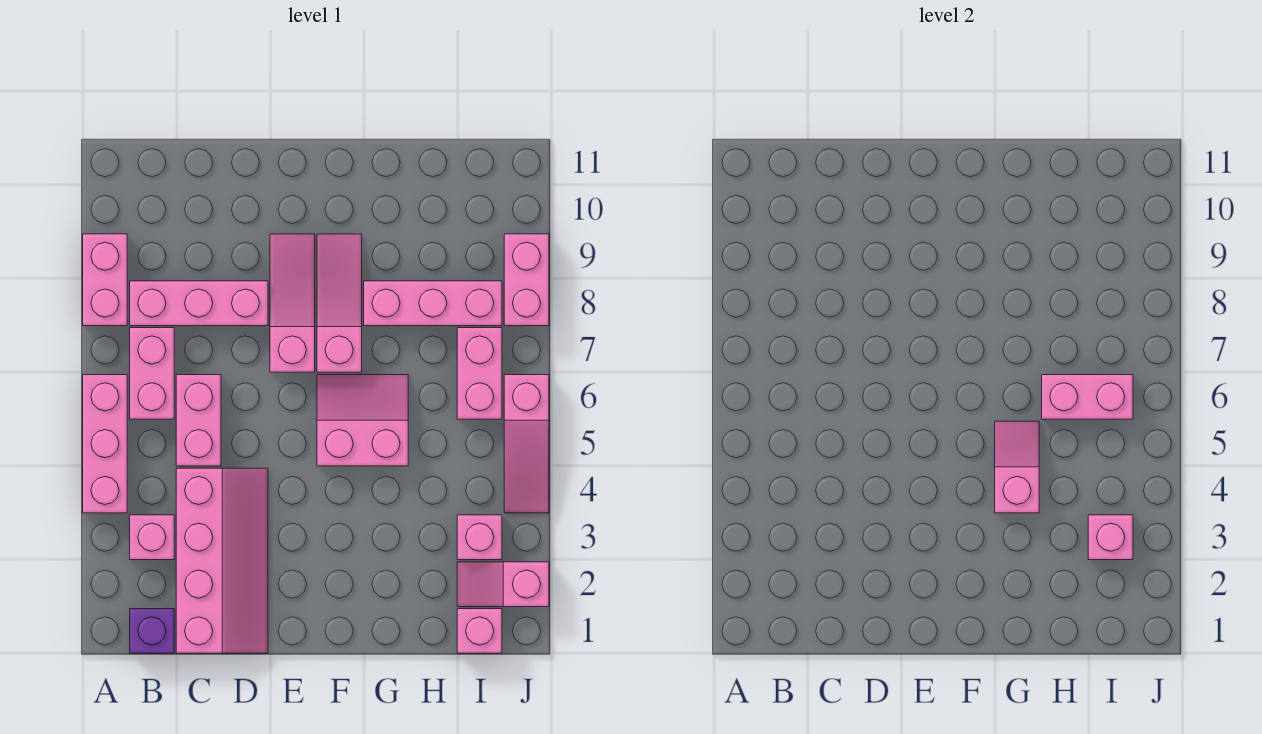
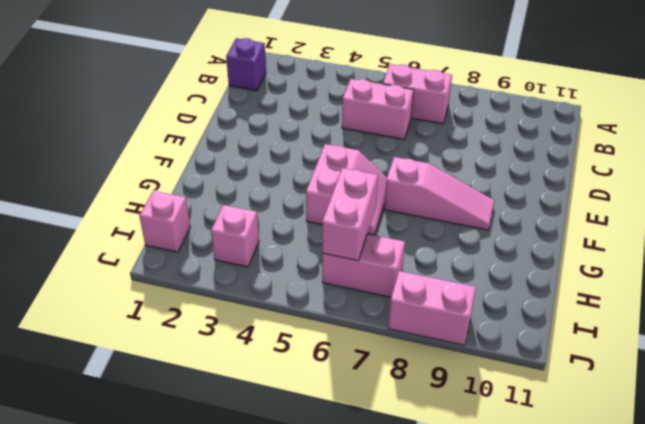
none -> pink brick A4:A6 level 1
none -> pink brick A8:A9 level 1
none -> pink brick B3 level 1

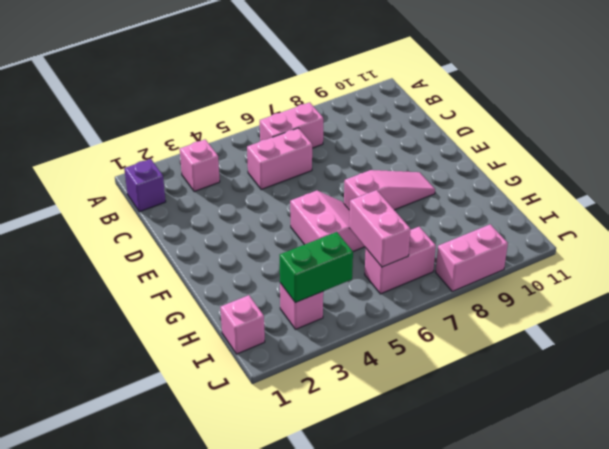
green brick I3:I4 level 2 -> pink brick I3 level 2
none -> pink brick A4:A6 level 1
none -> pink brick A8:A9 level 1
none -> pink brick B8:D8 level 1

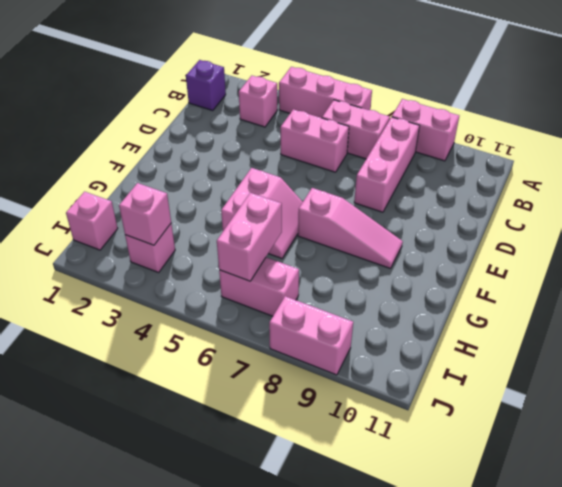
none -> pink slope C1:D4 level 1 top C
none -> pink slope E7:E9 level 1 top 7
none -> pink brick G8:I8 level 1

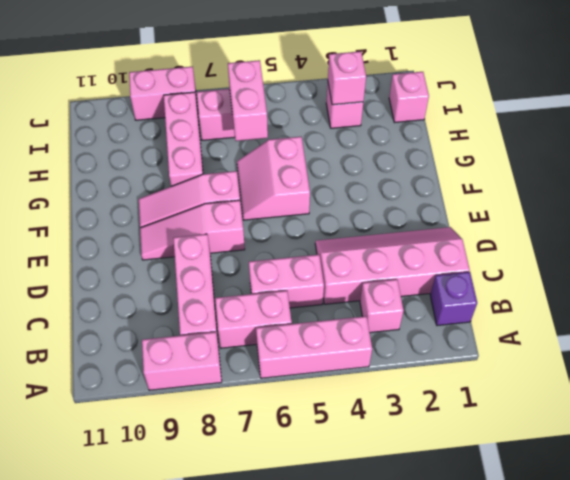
none -> pink slope I2:J2 level 1 top J
none -> pink slope J4:J6 level 1 top 6
none -> pink slope G4:G5 level 2 top 4

